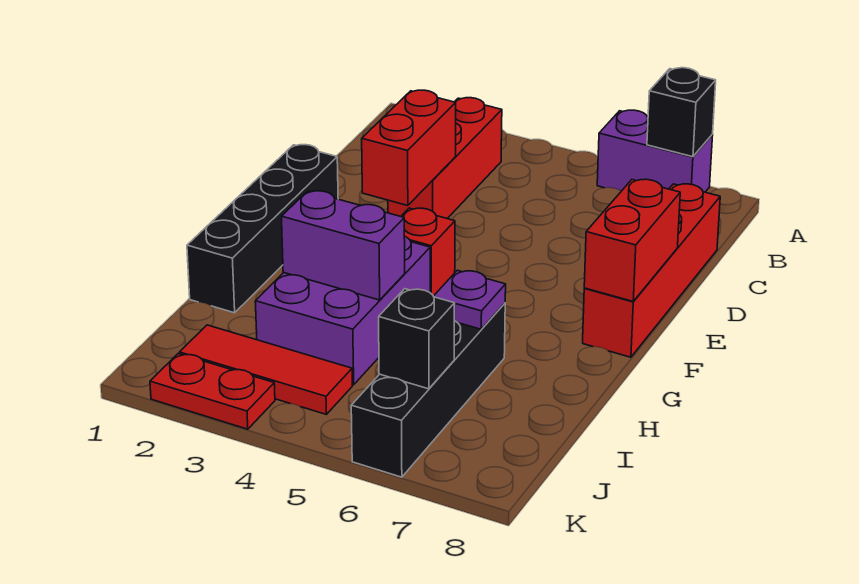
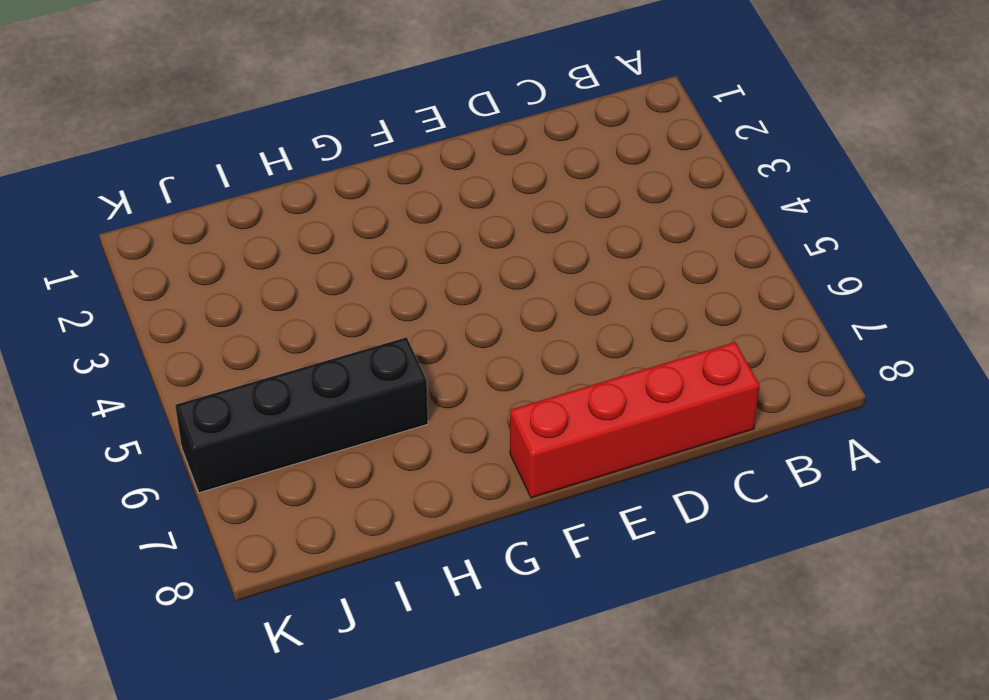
none -> purple brick A6:A7 level 1
none -> red brick B3:D3 level 1
none -> black brick E1:H1 level 1

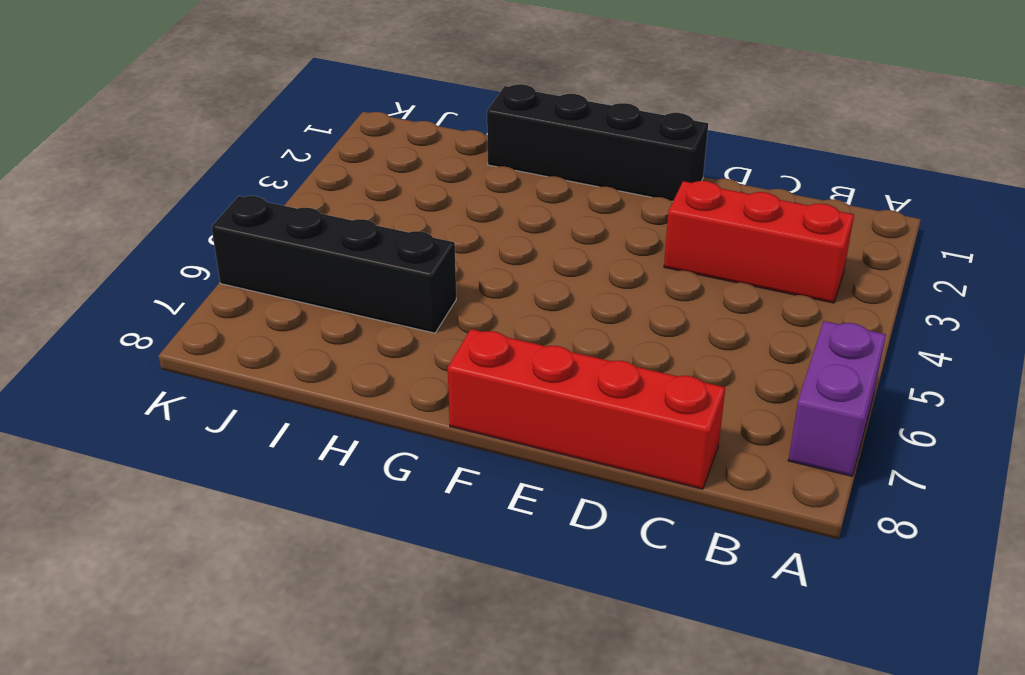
none -> red brick F4 level 1
none -> purple brick G3:I4 level 1
none -> red tile J2:J4 level 1

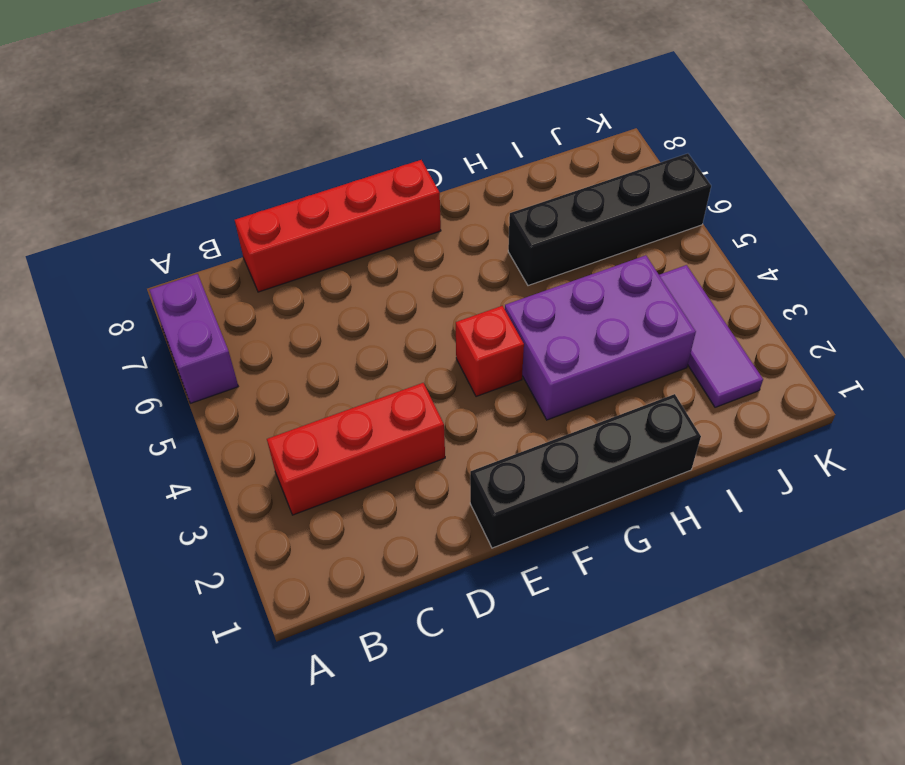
purple tile J2:J4 level 1 -> red tile J2:J4 level 1
none -> red plate K2:K3 level 1
none -> black brick A7 level 2
none -> red brick D3:E3 level 2

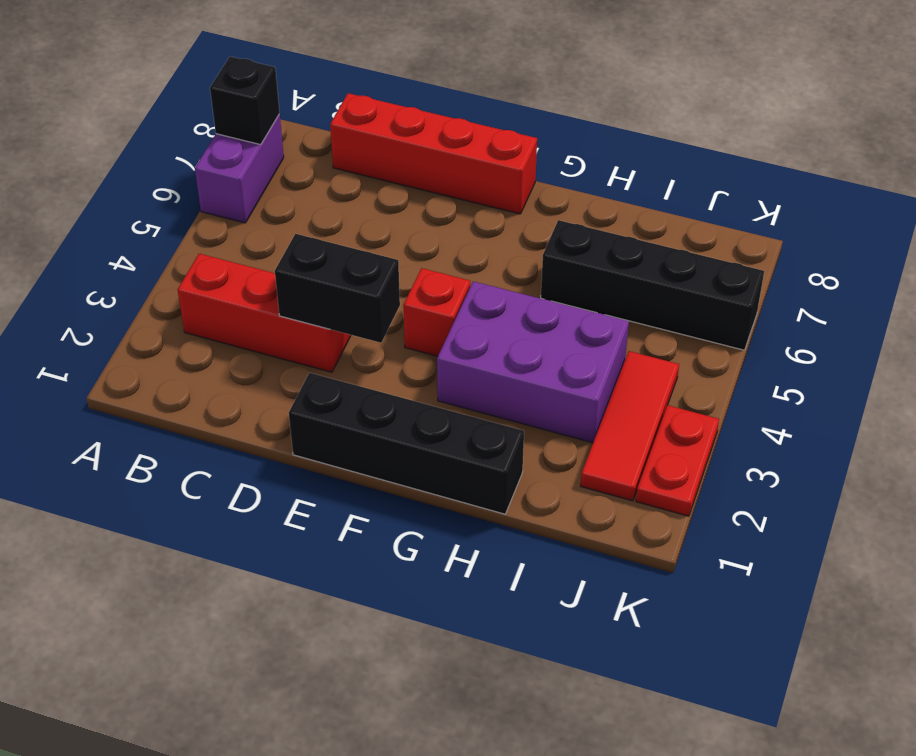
black brick D3:E3 level 2 -> red brick D3:E3 level 2
none -> red brick E8:F8 level 2
none -> purple brick H3:H4 level 2
none -> purple plate H6 level 2

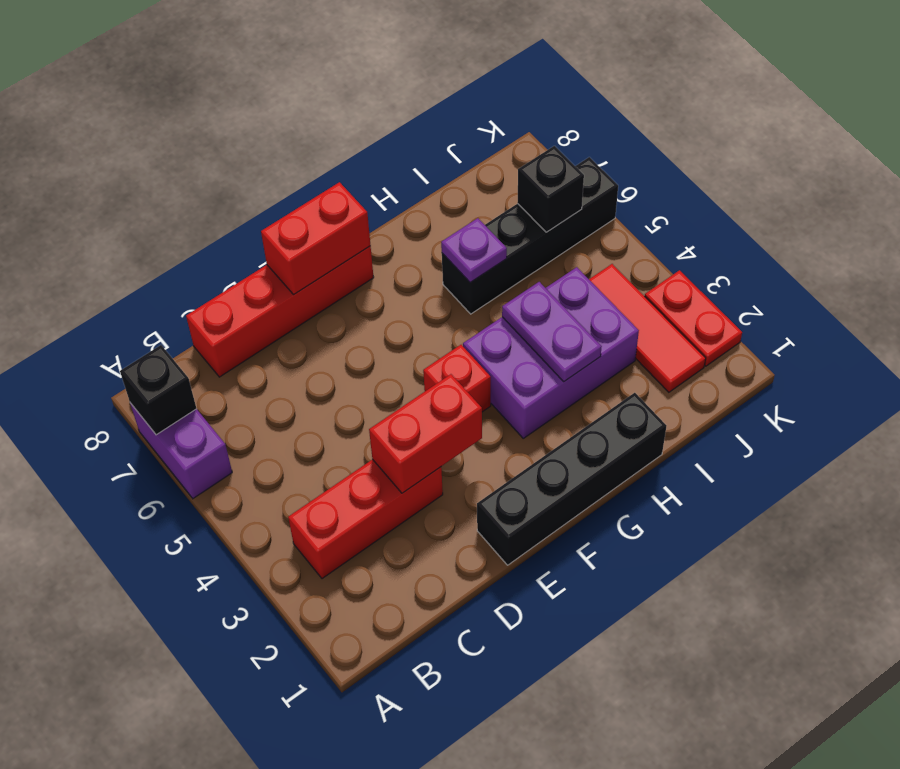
purple plate H3:H4 level 2 -> purple brick H3:H4 level 2

